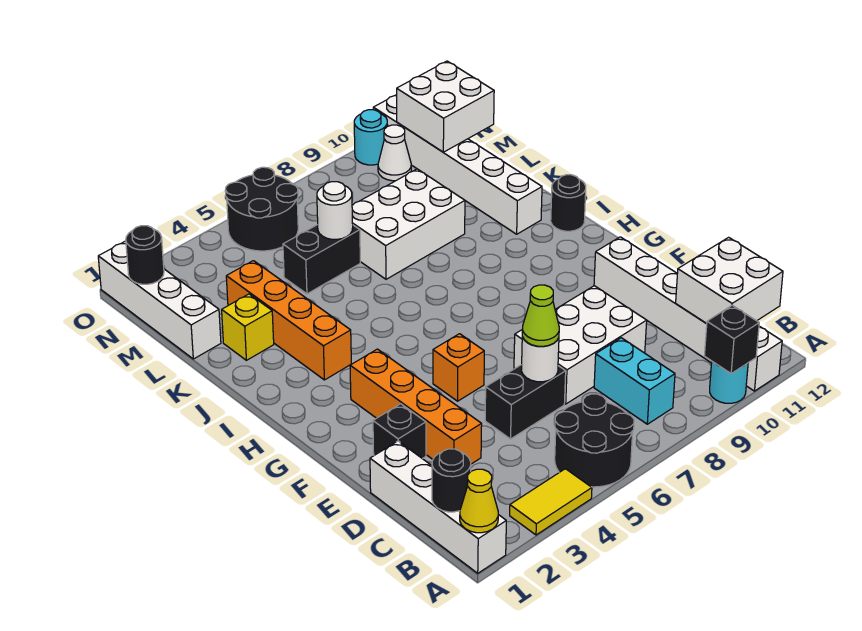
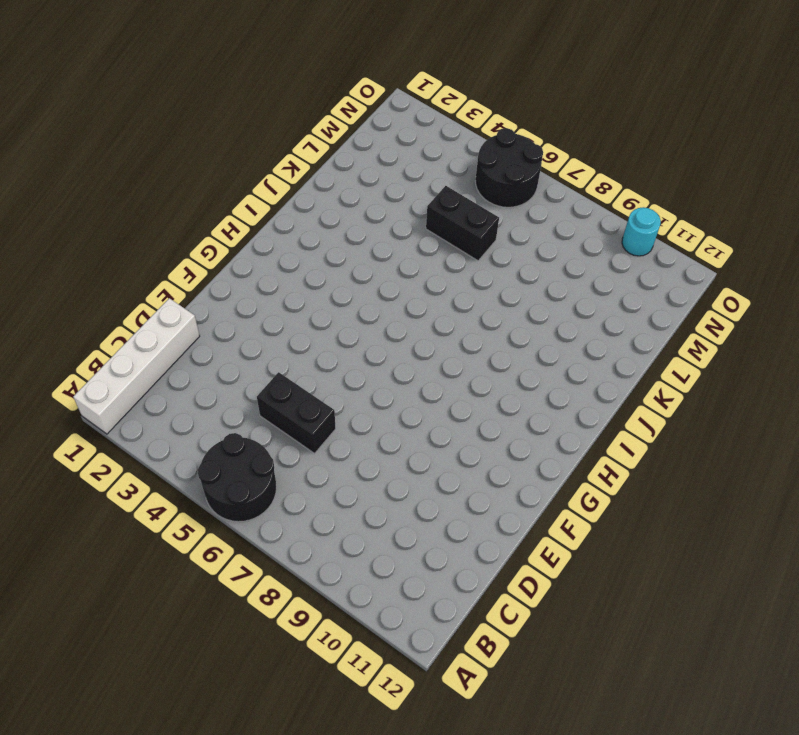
none -> yellow tile A3:A4 level 1
none -> cyan round brick A10 level 1
none -> white brick A11:F11 level 1
none -> cyan brick B8:C8 level 1

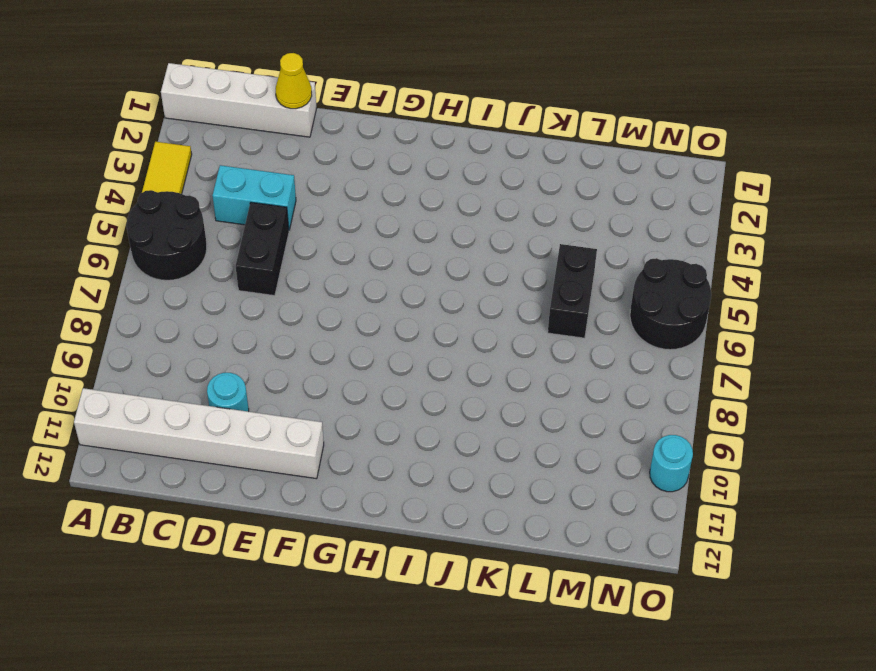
cyan brick C4:D4 level 1 -> cyan brick B8:C8 level 1
yellow cone D1 level 2 -> yellow cone A1 level 2
cyan round brick D10 level 1 -> cyan round brick A10 level 1
none -> orange brick D3:G3 level 1
none -> white brick D7:E9 level 1
none -> black brick E2 level 1
none -> orange brick F5 level 1

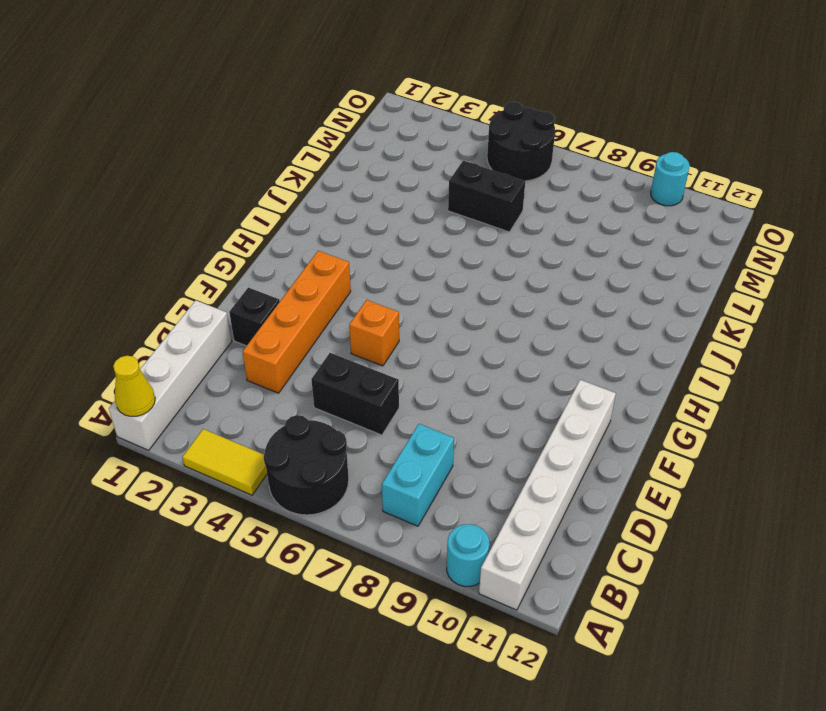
none -> white brick D7:E9 level 1
none -> orange brick I3:L3 level 1
none -> black round brick I12 level 1
none -> white brick J11:O11 level 1

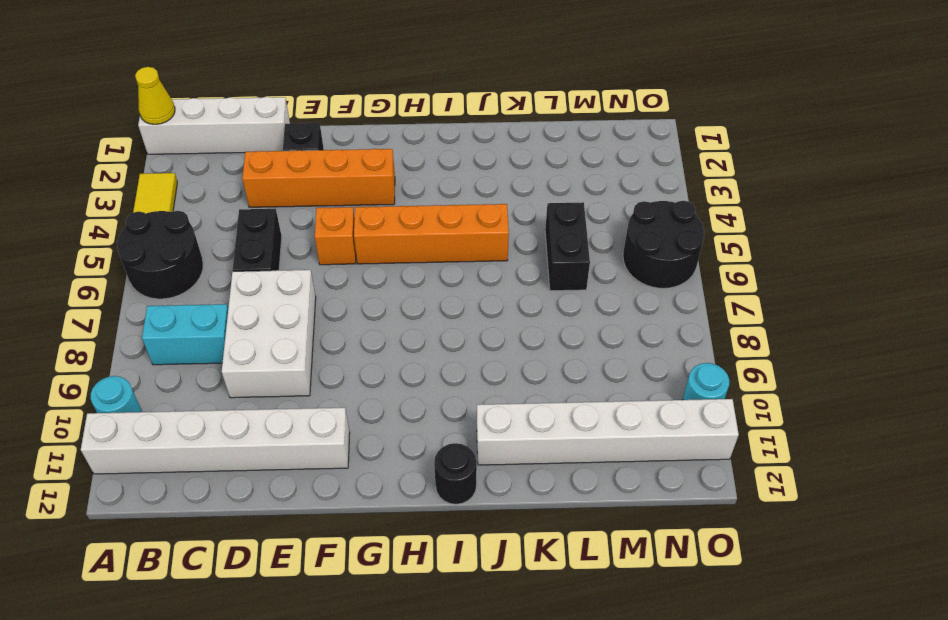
orange brick G5:J5 level 1 -> orange brick I3:L3 level 1
none -> yellow brick K2 level 1
none -> white brick K7:L9 level 1
none -> white brick L1:O1 level 1
none -> white cone N10 level 1

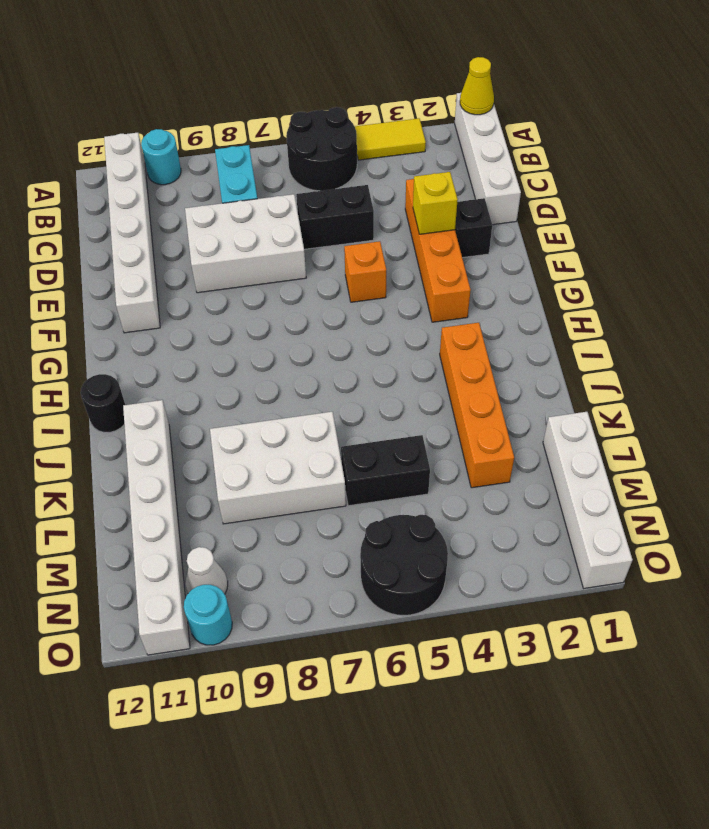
yellow brick E3 level 2 -> yellow brick K2 level 1
none -> black brick A10 level 2
none -> black round brick B1 level 2
none -> white brick B11:C12 level 2
none -> white round brick D6 level 2

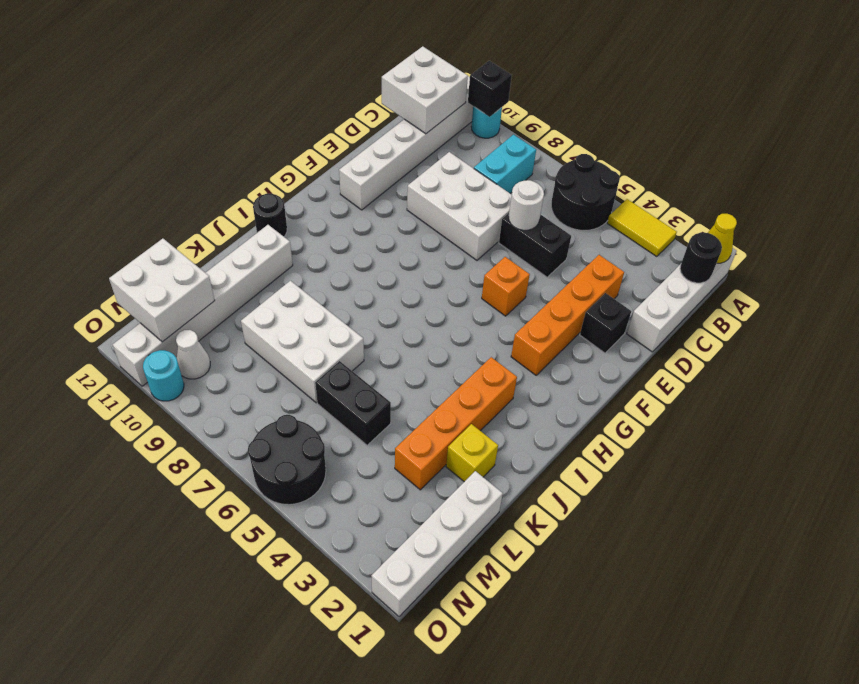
none -> white round brick L6 level 2
none -> black round brick N1 level 2
none -> lime cone D6 level 3

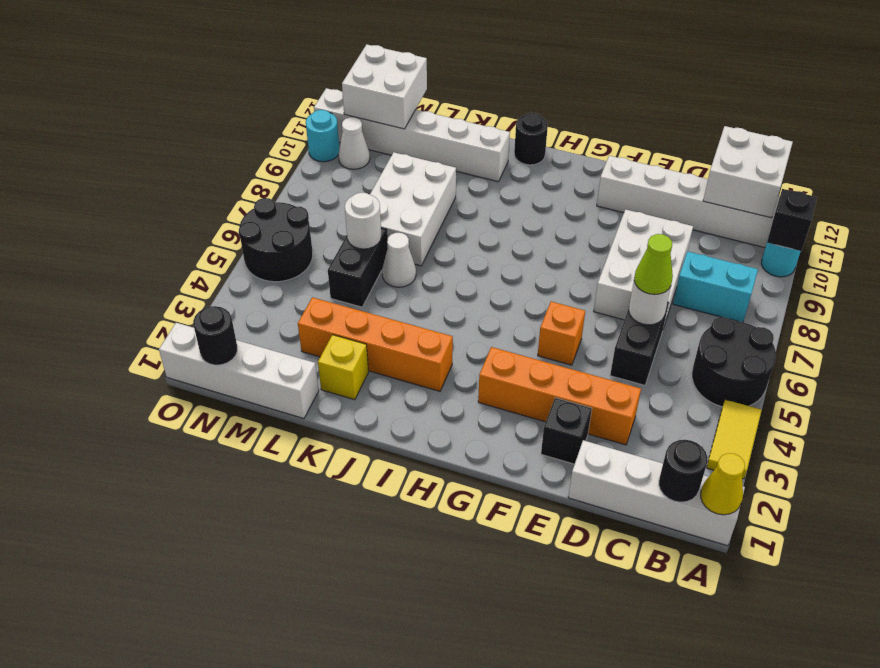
white cone K6 level 1 -> none

